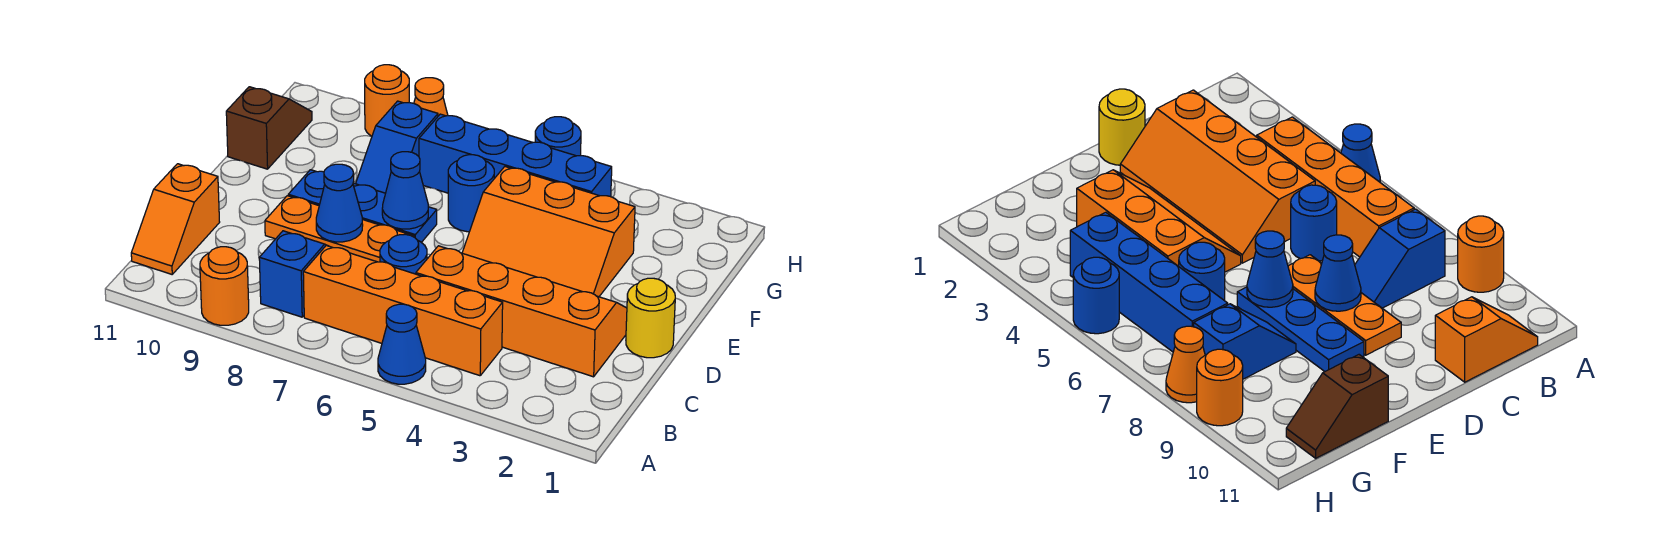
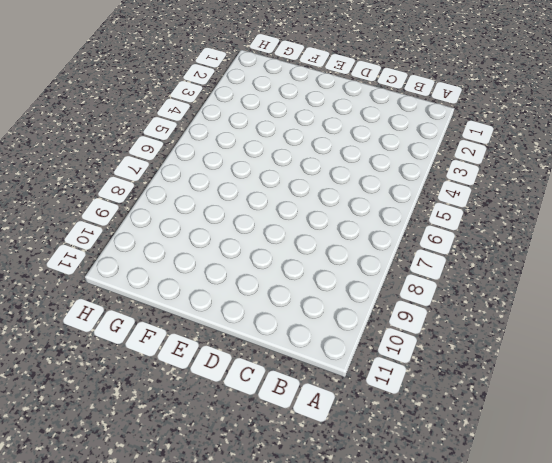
none -> blue cone A5 level 1
none -> orange round brick A9 level 1
none -> orange brick B4:B7 level 1

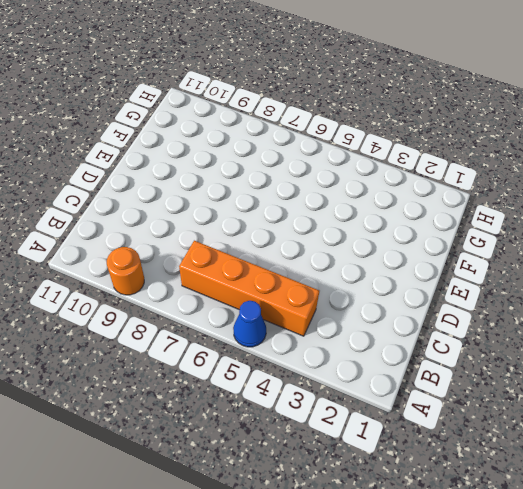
none -> blue slope B8:C8 level 1 top B
none -> orange slope B11:C11 level 1 top C
none -> orange slope C2:D5 level 1 top C

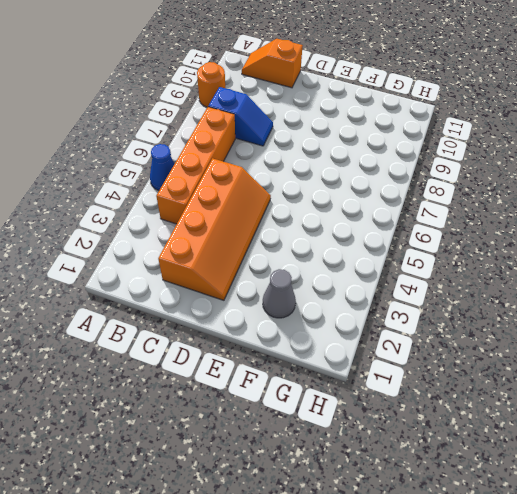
grey cone F2 level 1 -> none
none -> blue round brick C6 level 1
none -> yellow round brick D1 level 1
none -> orange plate D7:D9 level 1

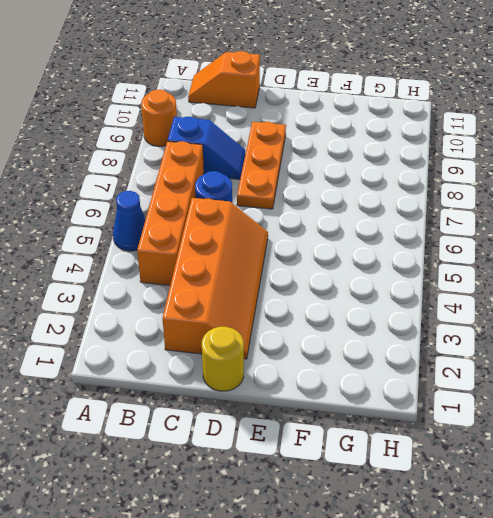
none -> orange slope E3:F5 level 1 top F
none -> blue plate E7:E9 level 1
none -> blue round brick F6 level 1

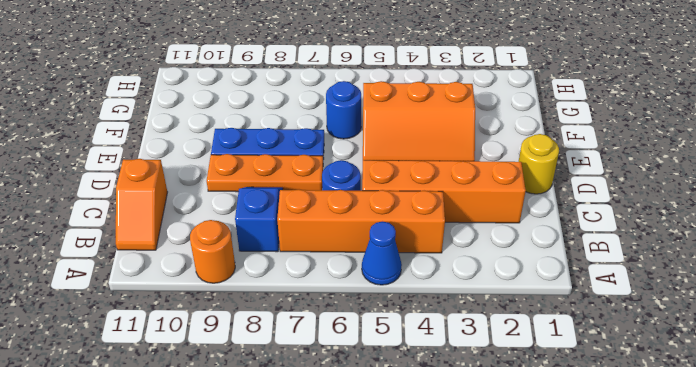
none -> blue slope F8:G8 level 1 top G
none -> brown slope F11:G11 level 1 top F
none -> blue brick G4:G7 level 1

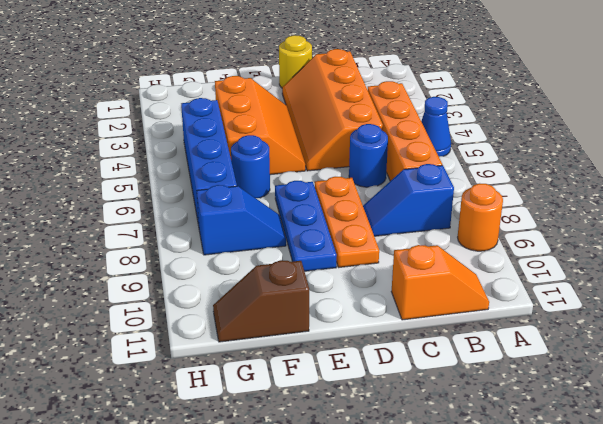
none -> blue round brick H5 level 1
none -> orange cone H8 level 1
none -> orange round brick H9 level 1

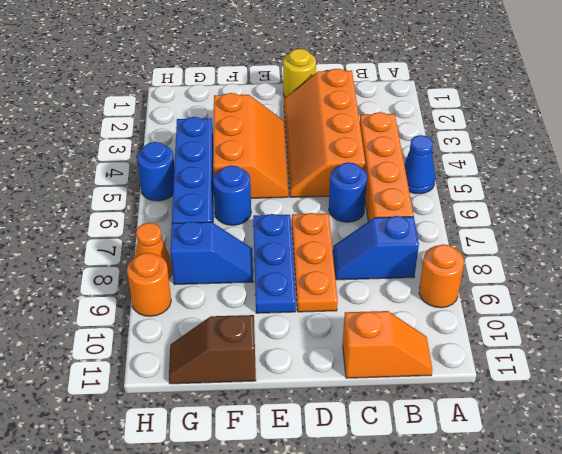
none -> blue cone D8 level 2
none -> blue cone E7 level 2

